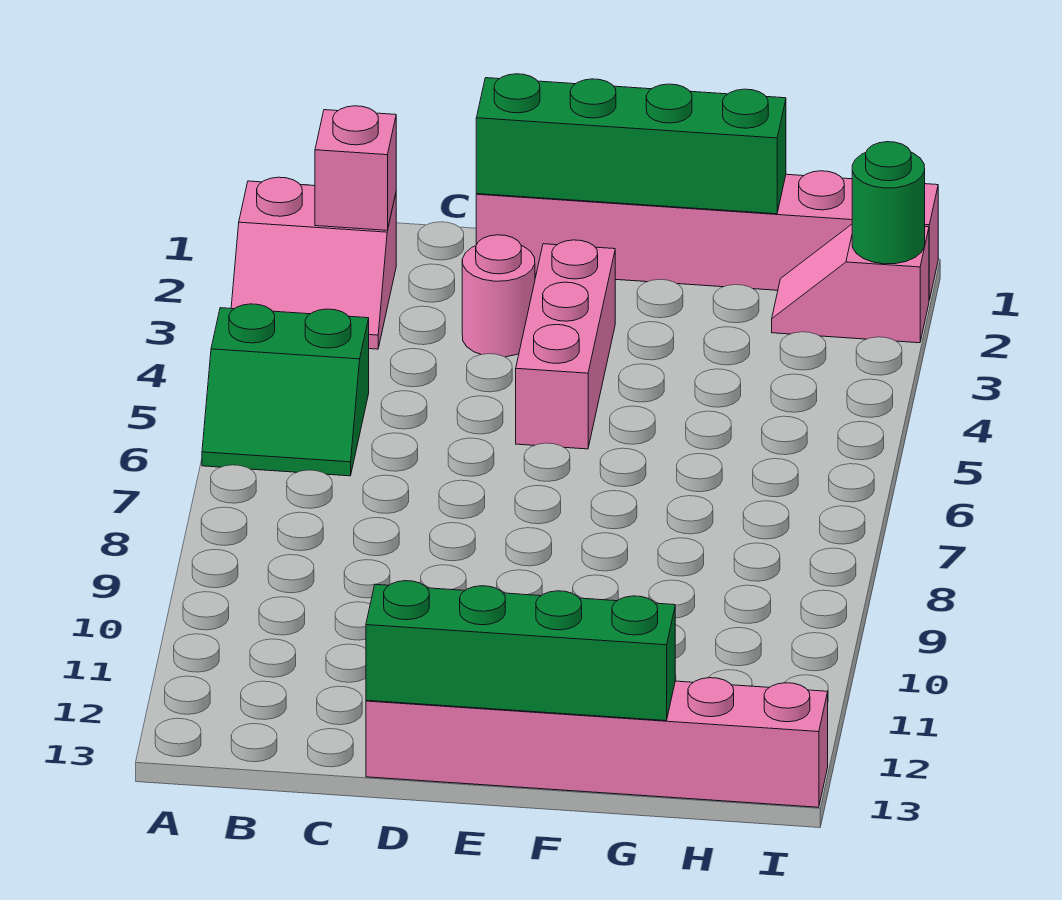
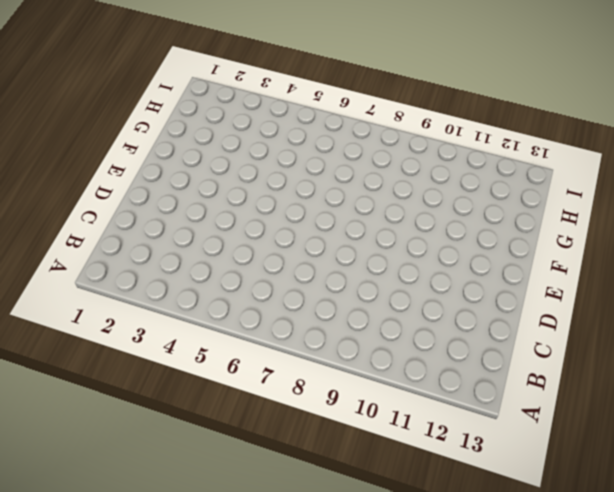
none -> pink slope A2:B3 level 1 top 2
none -> green slope A5:B6 level 1 top 5

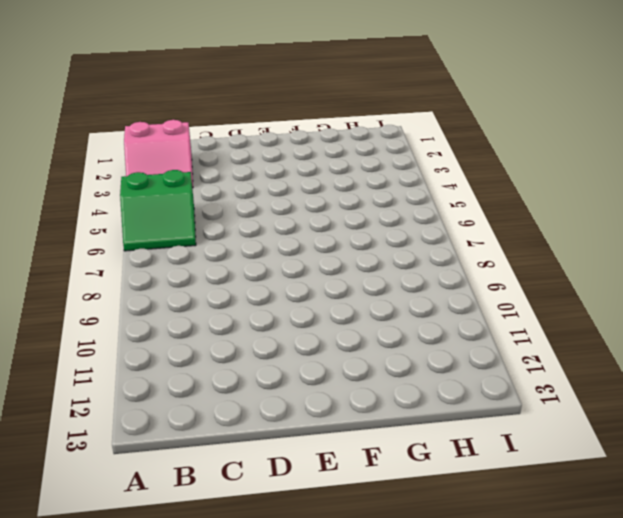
none -> pink brick D1:I1 level 1
none -> pink round brick D3 level 1

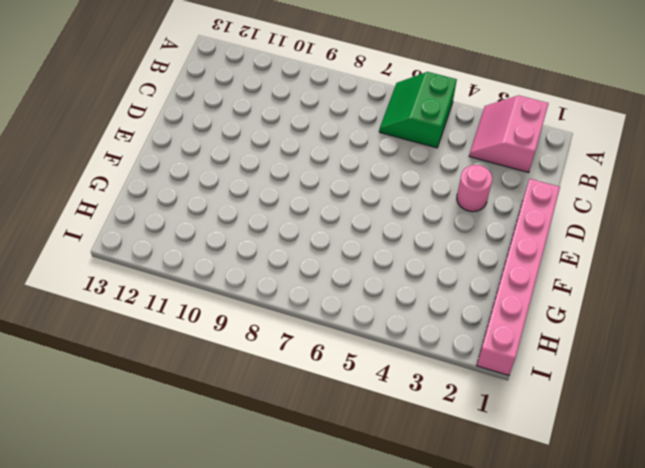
none -> pink brick D13:I13 level 1
none -> pink brick E3:E5 level 1

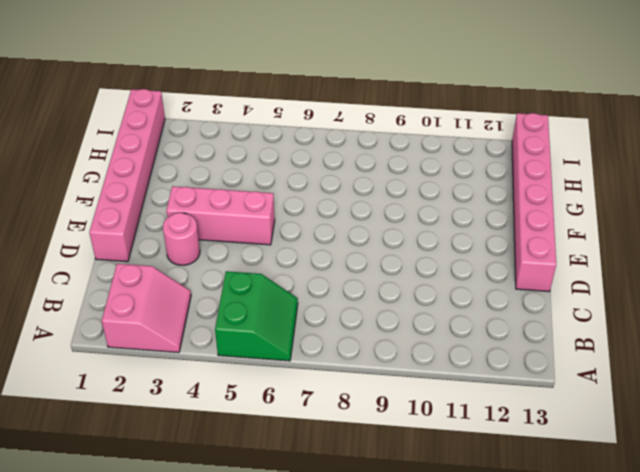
none -> pink slope H2:I2 level 1 top I
none -> pink brick B2 level 2

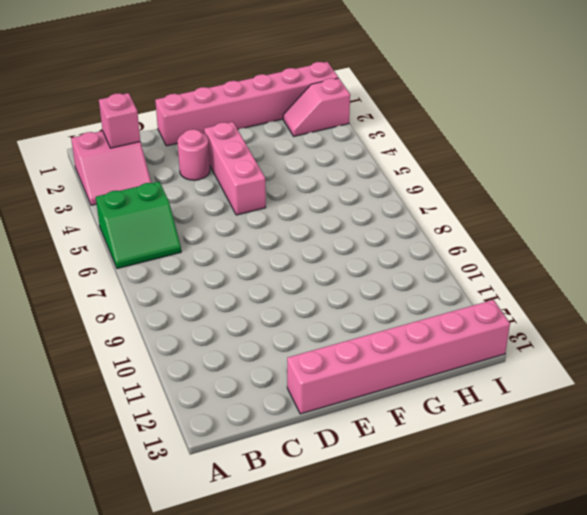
none -> green brick D1:G1 level 2
none -> green brick D13:G13 level 2

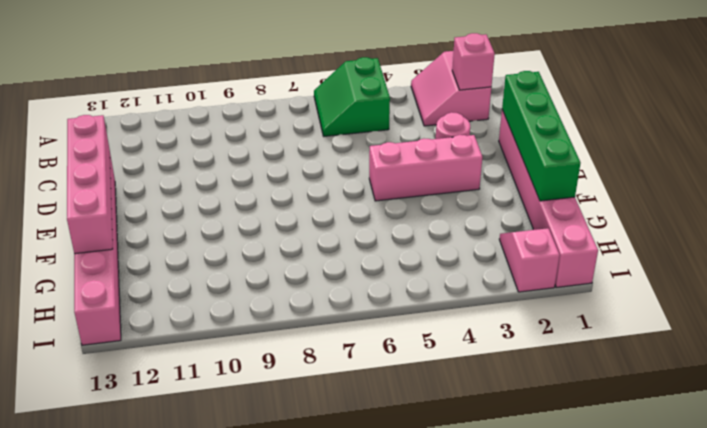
pink brick D13:G13 level 2 -> green brick D13:G13 level 2
none -> green round brick I2 level 2

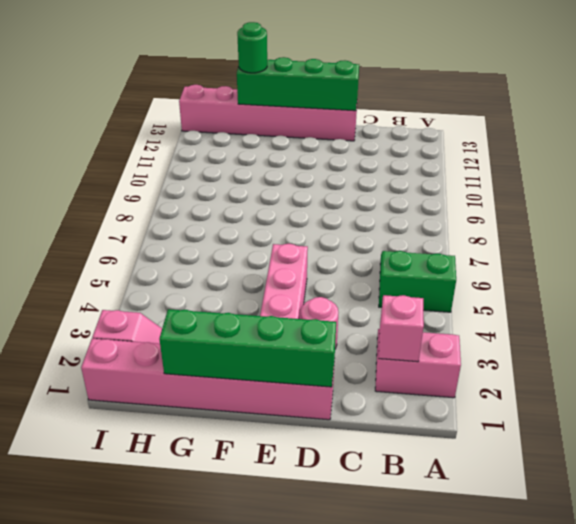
green round brick G13 level 3 -> green round brick I2 level 2

